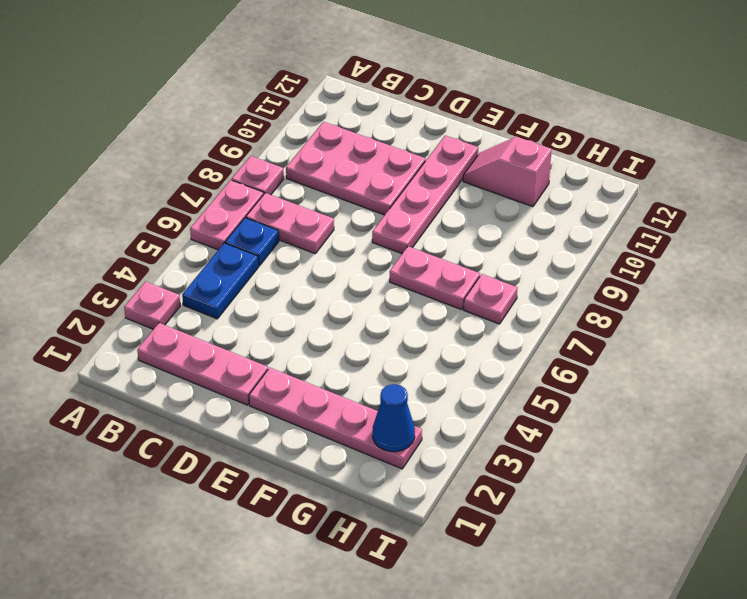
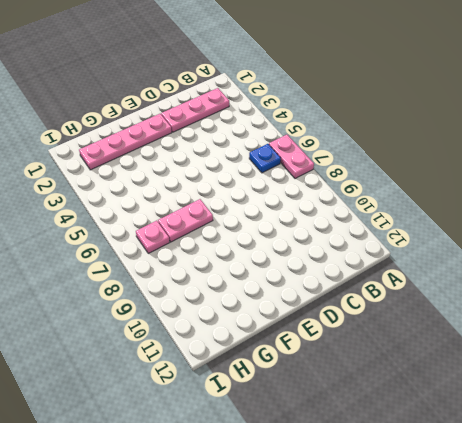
none -> pink plate A3 level 1
none -> pink plate A8 level 1
none -> blue plate B4:B5 level 1

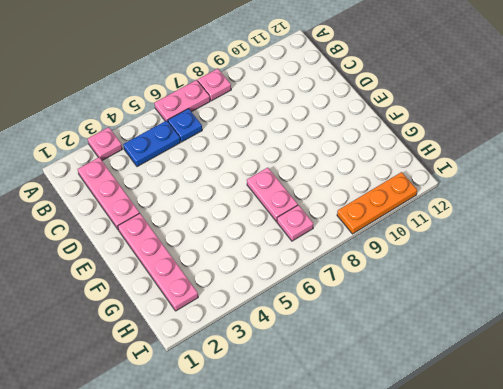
orange plate I9:I11 level 1 -> none
none -> pink plate B7:C7 level 1
none -> pink plate B9:D10 level 1
none -> pink plate E8:E11 level 1

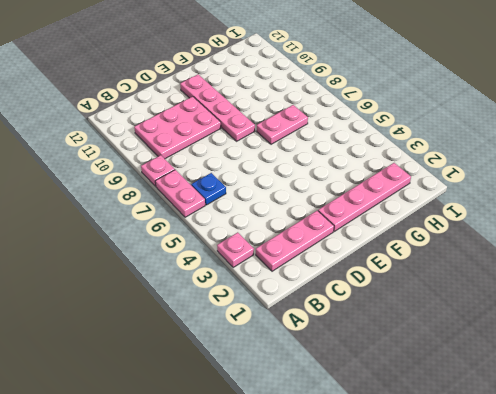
none -> blue plate B4:B5 level 1
none -> pink plate B7:C7 level 1
none -> pink slope F11:G11 level 1 top G

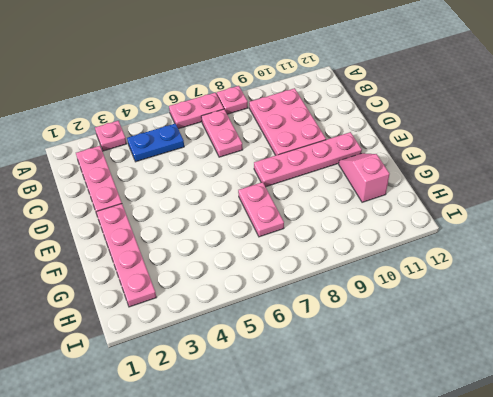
none -> blue plate B6 level 1
none -> pink plate H7 level 1
none -> blue cone H2 level 2

